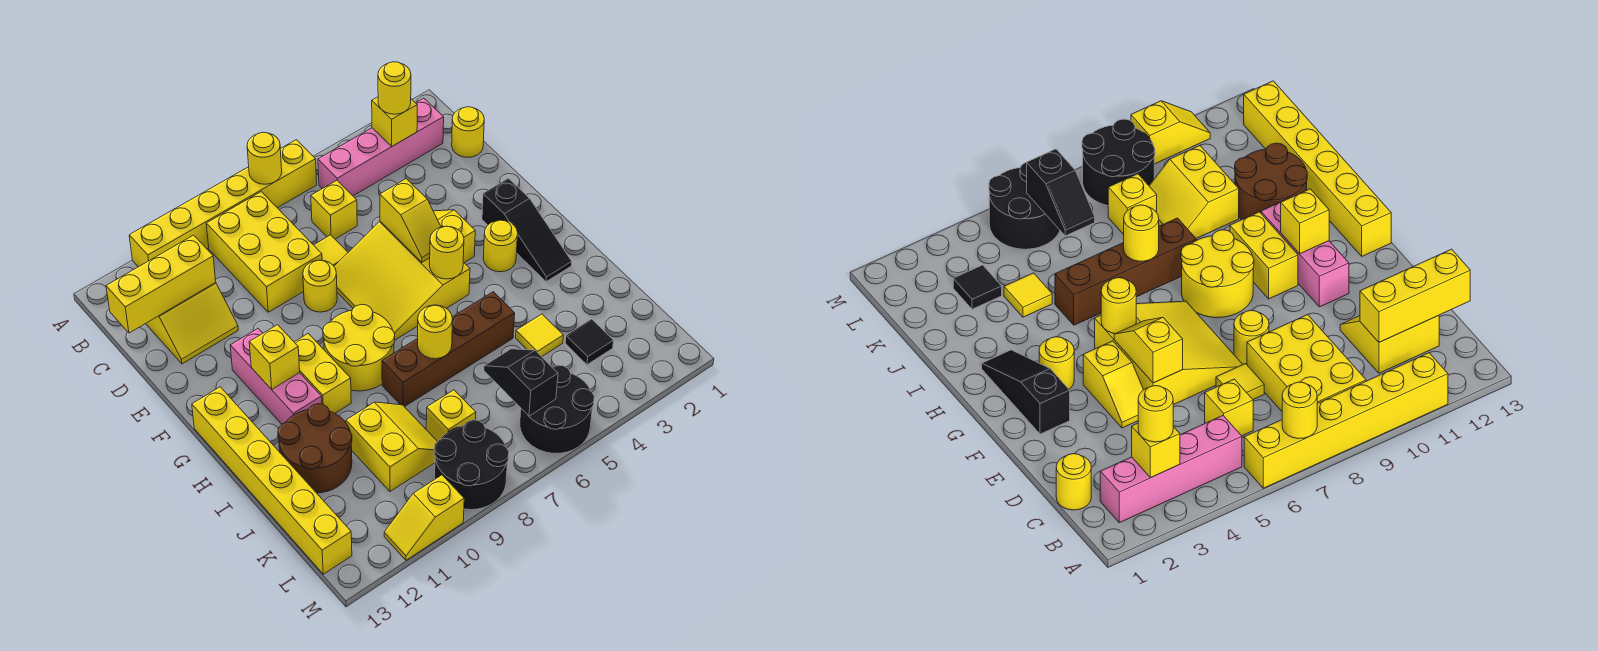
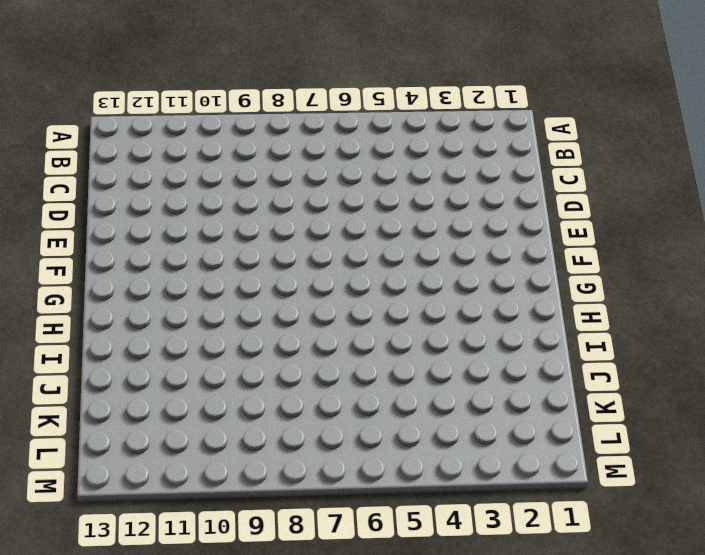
none -> yellow brick A6:A11 level 1
none -> pink brick B2:B5 level 1
none -> yellow brick B8:D9 level 1
none -> yellow round brick C1 level 1

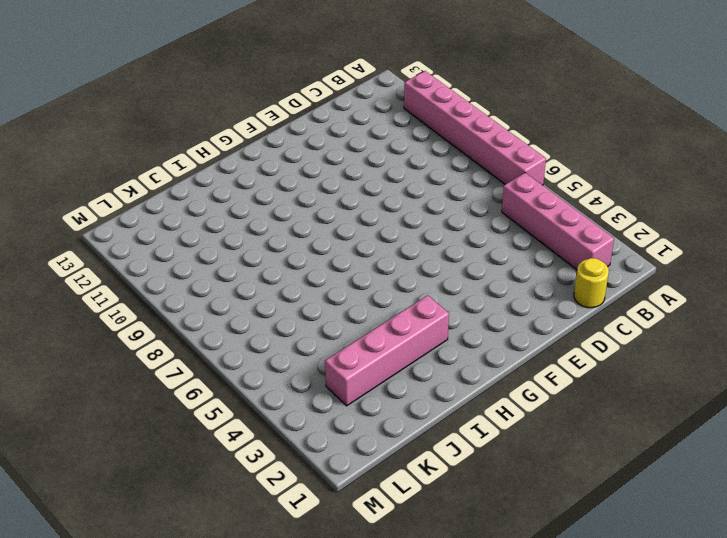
pink brick A6:A11 level 1 -> yellow brick A6:A11 level 1
pink brick H3:K3 level 1 -> black tile K3 level 1
none -> yellow brick B8:D9 level 1
none -> yellow brick C6 level 1
none -> yellow slope C11:D12 level 1 top C
none -> yellow tile D7 level 1

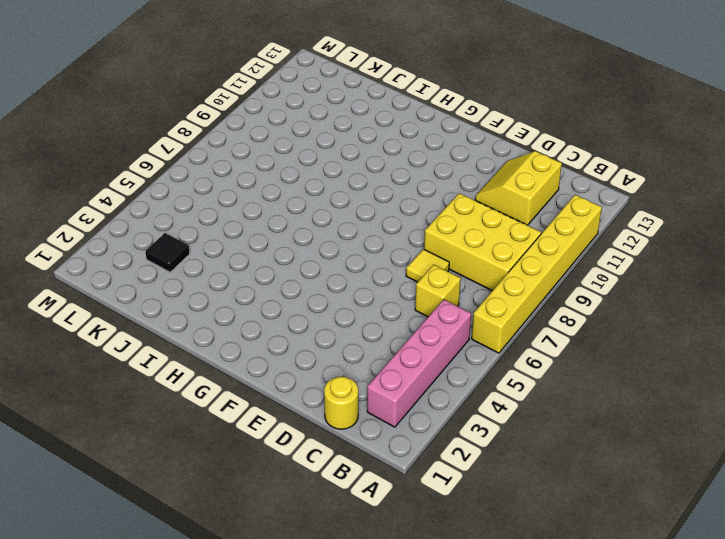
none -> yellow slope E4:F4 level 1 top F
none -> yellow slope E5:G7 level 1 top 5
none -> yellow round brick E8 level 1
none -> black slope F2:H2 level 1 top F

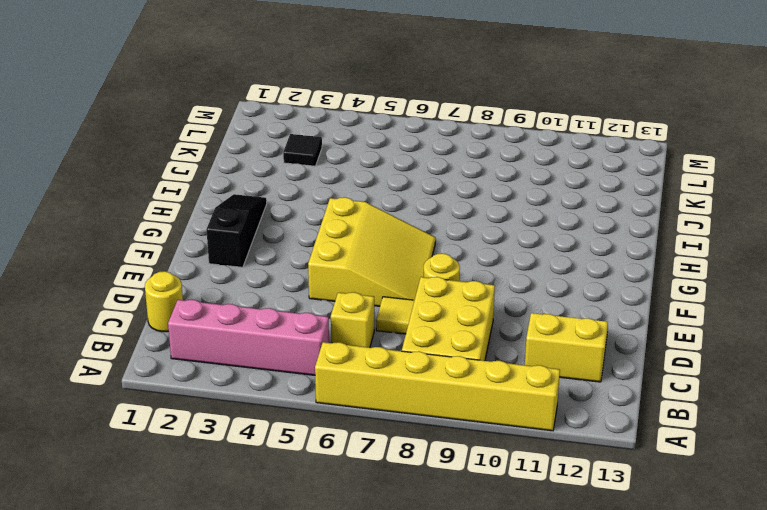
none -> yellow slope E4:F4 level 1 top F
none -> pink brick F11:H11 level 1
none -> yellow round brick G3 level 1
none -> yellow round brick G8:H9 level 1

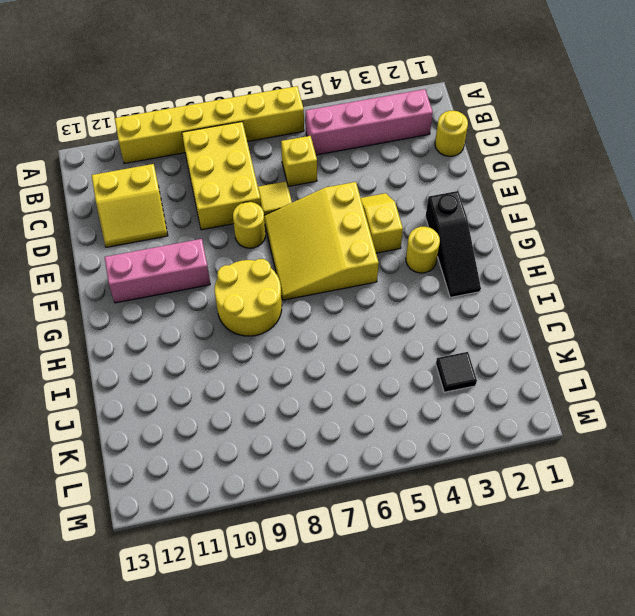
pink brick F10:F12 level 1 -> pink brick F11:H11 level 1
none -> yellow brick G10:H10 level 1
none -> yellow brick G13:L13 level 1
none -> brown brick I5:I8 level 1
none -> brown round brick I11:J12 level 1

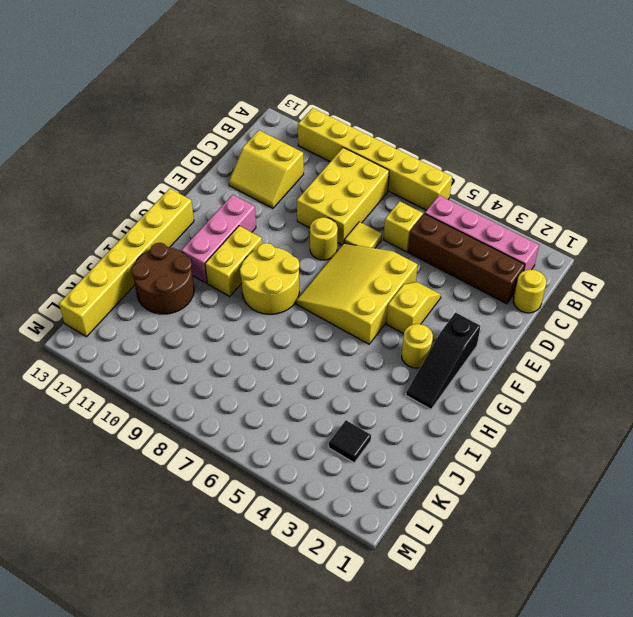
brown brick C2:C5 level 1 -> brown brick I5:I8 level 1
none -> yellow tile J4 level 1
none -> yellow slope J9:K10 level 1 top 10
none -> yellow brick K8 level 1
none -> black round brick L5:M6 level 1

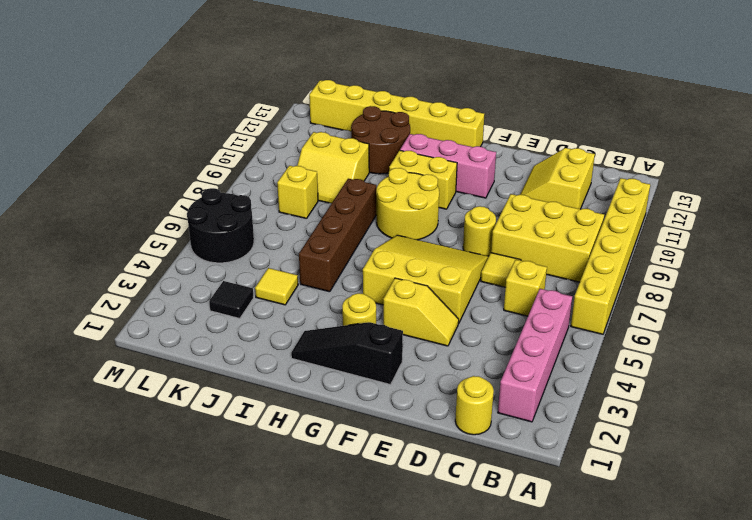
none -> black round brick L8:M9 level 1
none -> yellow slope M10:M11 level 1 top 10
none -> yellow round brick A7 level 2
none -> yellow brick B3 level 2

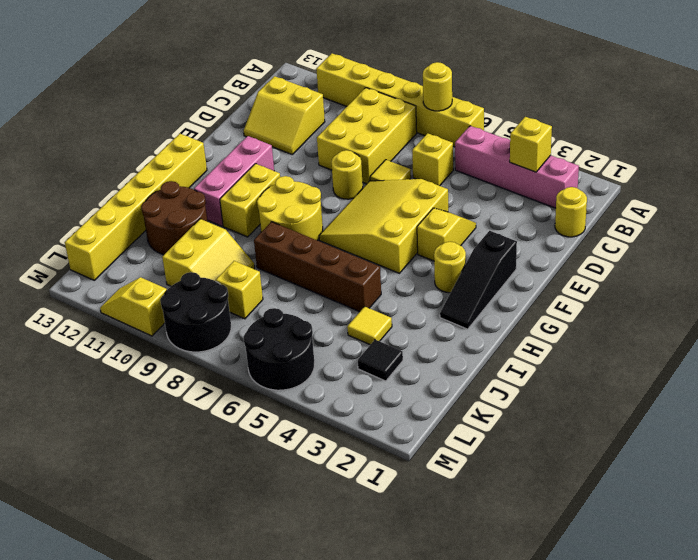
none -> yellow brick C11:C13 level 2
none -> yellow slope E5:F5 level 2 top E
none -> yellow round brick G5 level 2
none -> yellow brick G11 level 2

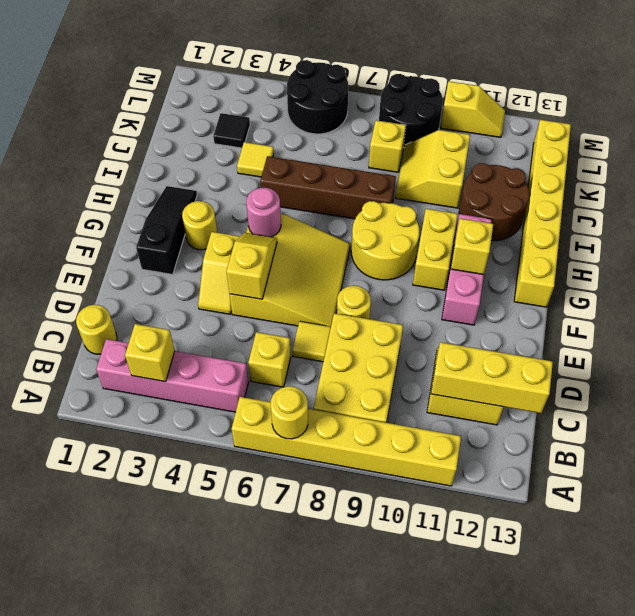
pink round brick G5 level 2 -> yellow round brick G5 level 2
none -> yellow round brick I7 level 2
none -> black slope K6:L6 level 2 top L
none -> yellow round brick B3 level 3

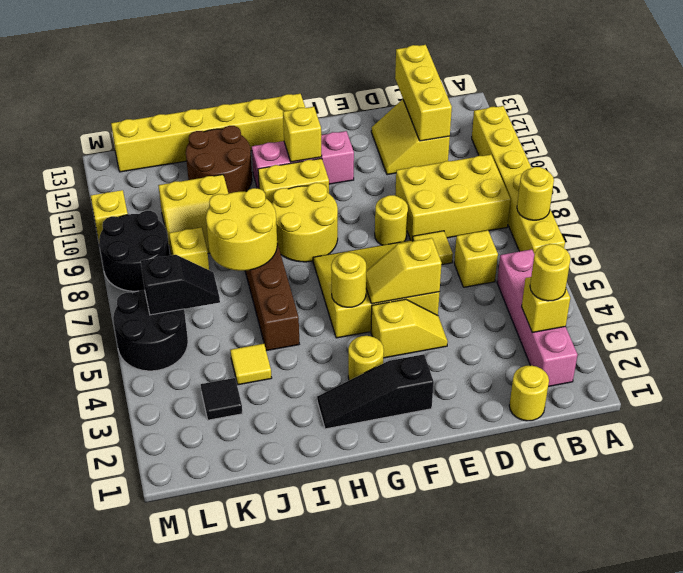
yellow round brick I7:J8 level 2 -> yellow round brick I7 level 2

